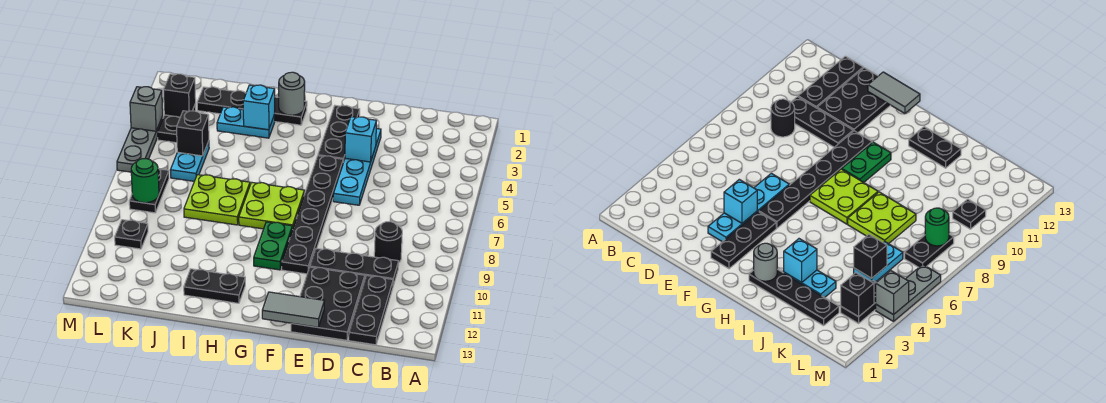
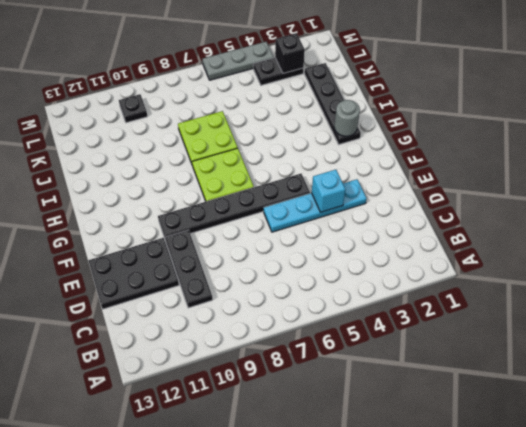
none -> black round brick C9 level 1
none -> black plate C11:C13 level 1
none -> black plate F2:F4 level 1

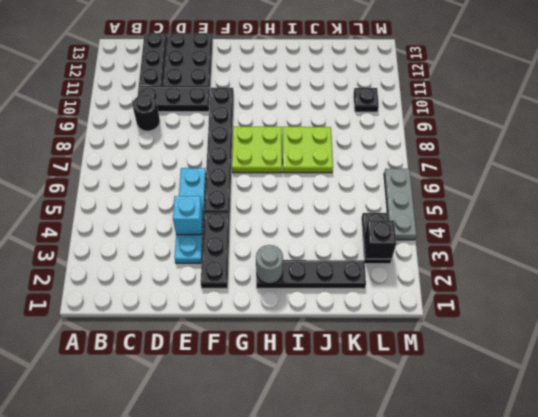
none -> green plate G9:G10 level 1
none -> black plate H12:I12 level 1
none -> cyan plate I3:J3 level 1

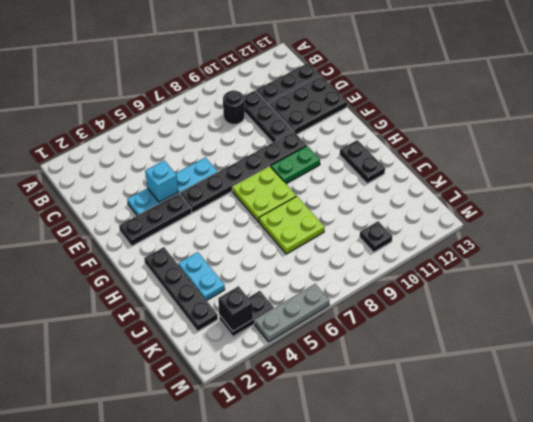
none -> cyan plate K5:K6 level 1
none -> black plate L7:L8 level 1
none -> grey tile E13:F13 level 2

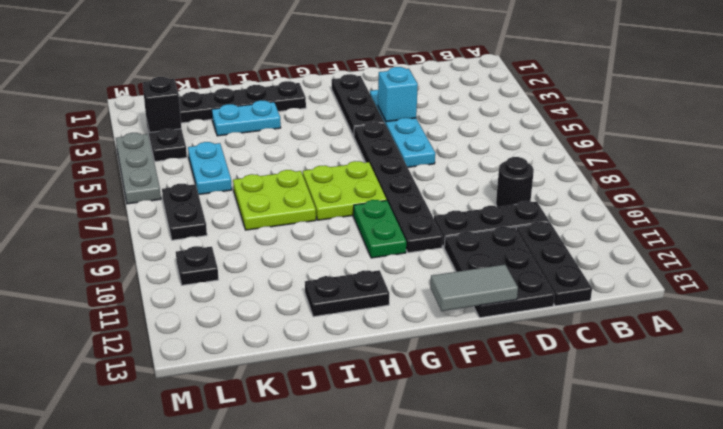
none -> grey round brick H2 level 2
none -> cyan brick I3 level 2
none -> black brick K5 level 2

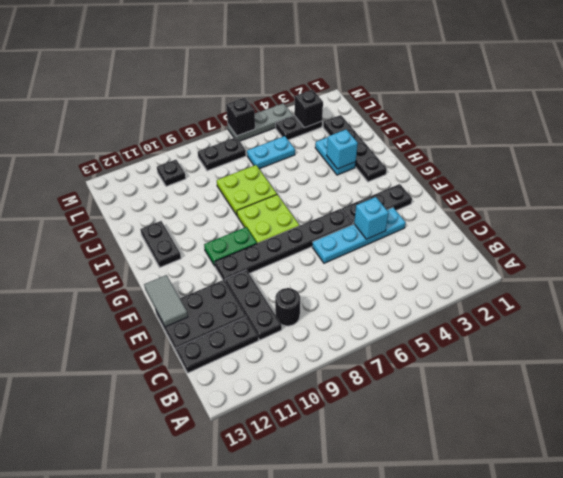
black brick M6 level 2 -> black brick K5 level 2
none -> grey round brick H2 level 2
none -> green round brick L8 level 2
none -> grey brick M4 level 2

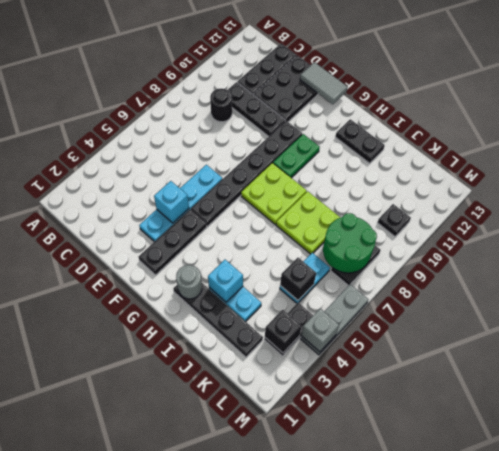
green round brick K7:L8 level 2 -> green round brick L8 level 2

